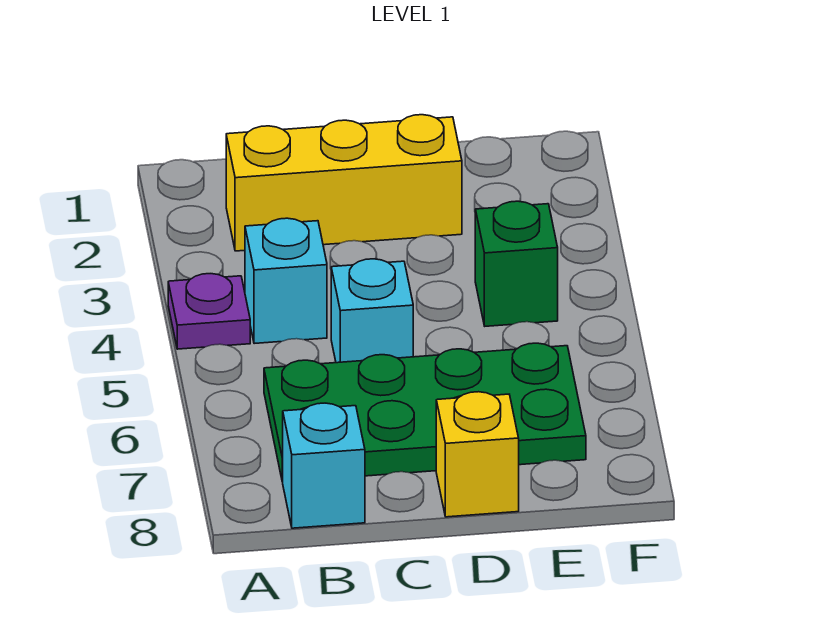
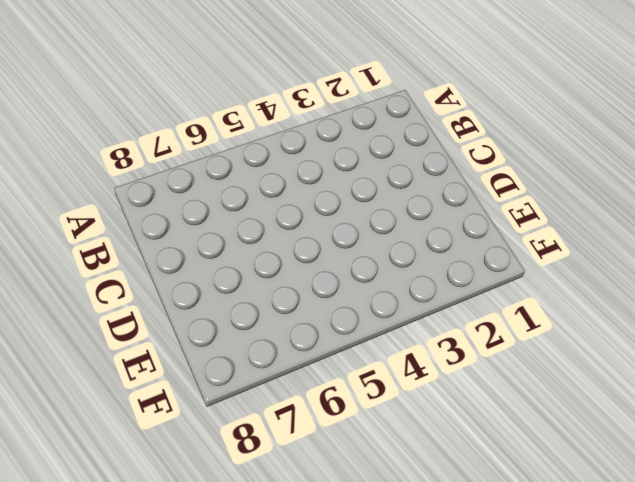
none -> purple plate A4 level 1
none -> yellow brick B2:D2 level 1

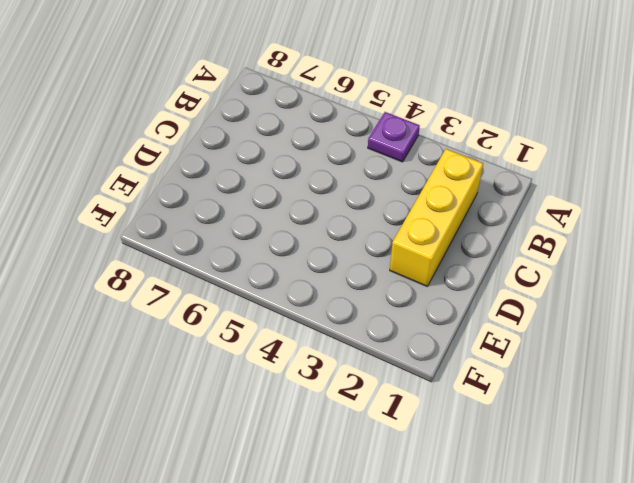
none -> cyan brick B4 level 1
none -> green plate B6:E7 level 1

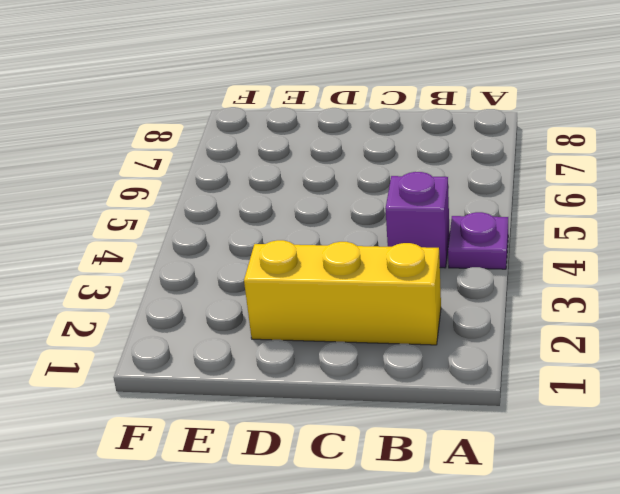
purple brick B4 level 1 -> cyan brick B4 level 1
none -> green plate B6:E7 level 1
none -> cyan brick B8 level 1

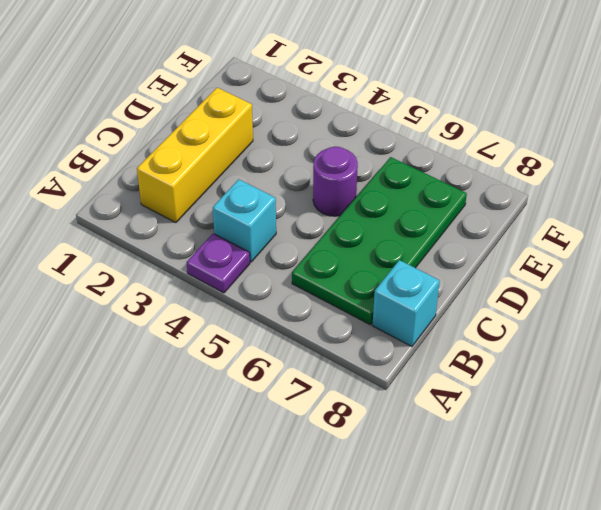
purple round brick D5 level 1 -> none
none -> cyan brick C5 level 1
none -> yellow brick D8 level 1

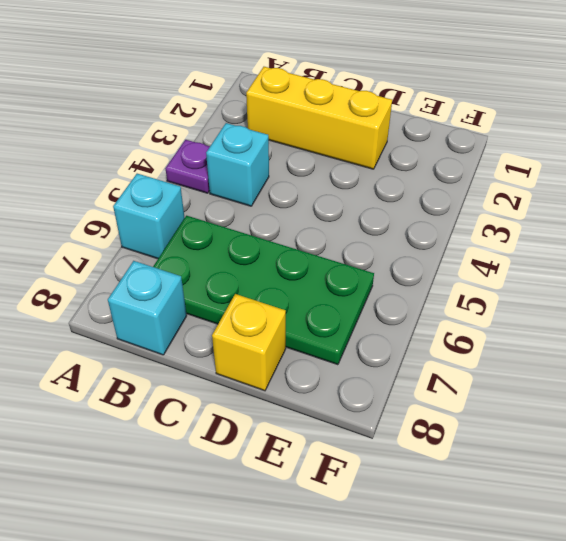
cyan brick A6 level 1 -> cyan brick C5 level 1
none -> green brick E4 level 1

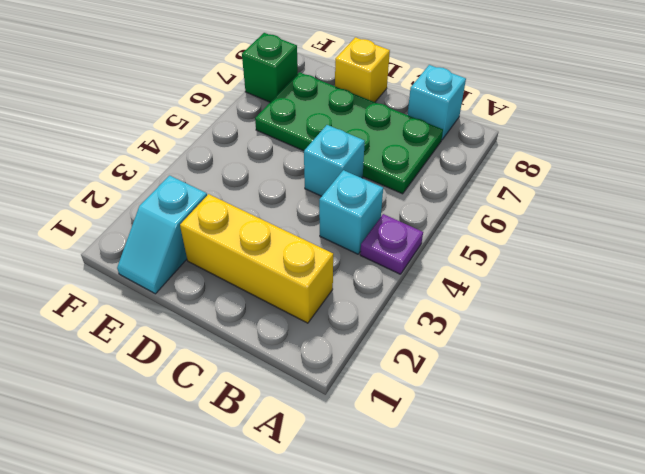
cyan slope E1:E2 level 1 top 2 -> none
green brick F7 level 1 -> green brick E4 level 1

